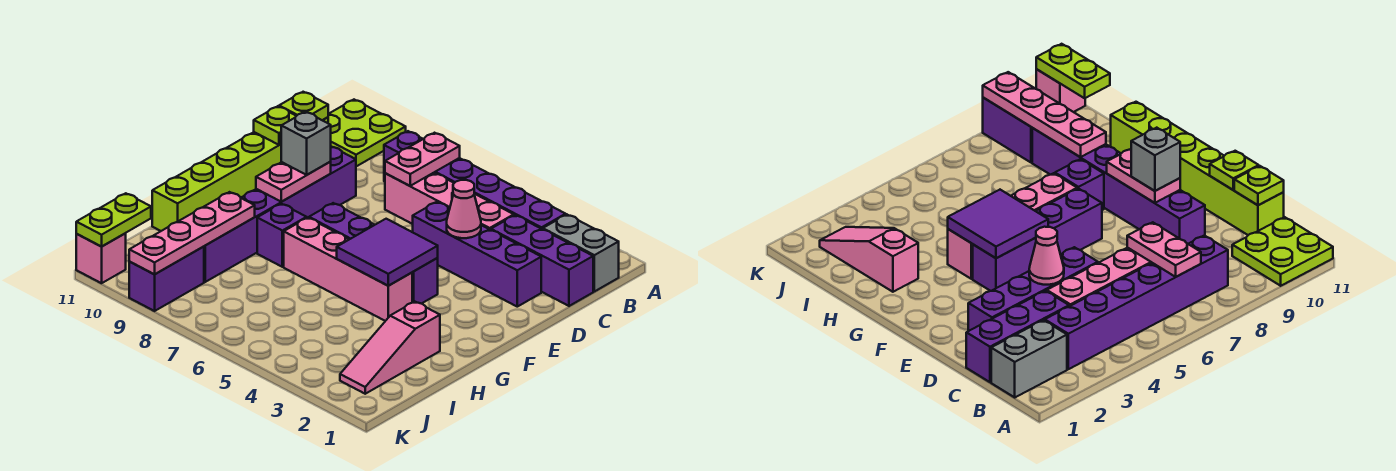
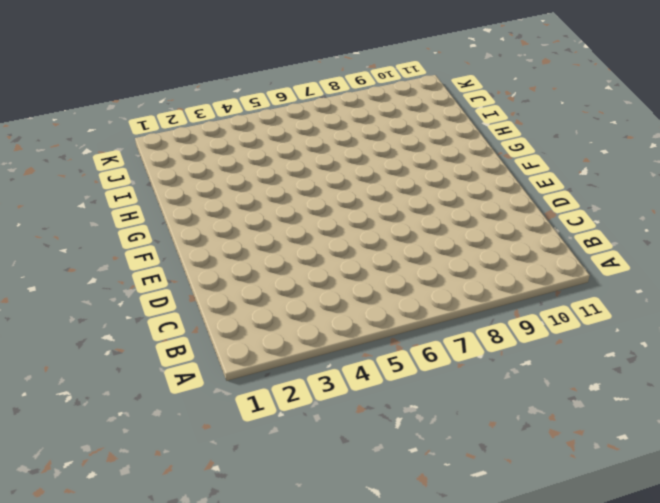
none -> lime plate A10:B11 level 1
none -> grey brick B1:B2 level 1
none -> purple brick B3:B8 level 1

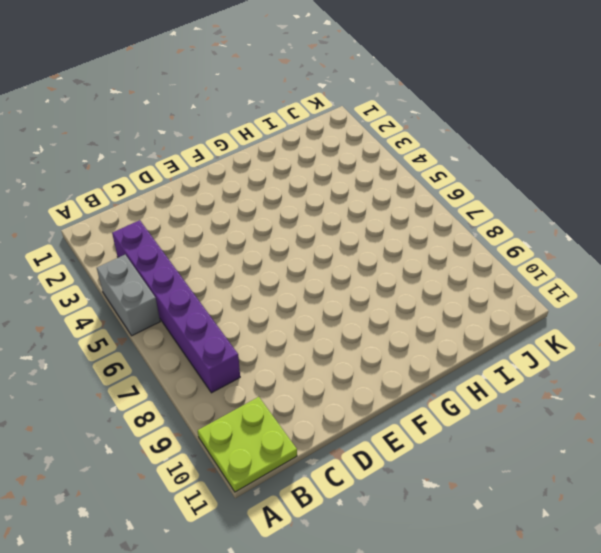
grey brick A4:A5 level 1 -> grey brick B1:B2 level 1
none -> purple brick C1:C3 level 1
none -> pink brick C4:C7 level 1
none -> lime brick C11:H11 level 1

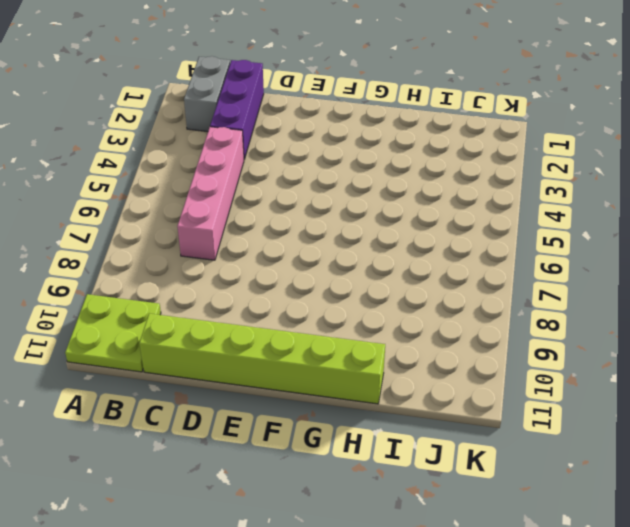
none -> purple brick B3:B8 level 1
none -> purple brick D2:D5 level 1
none -> purple brick D9:I9 level 1

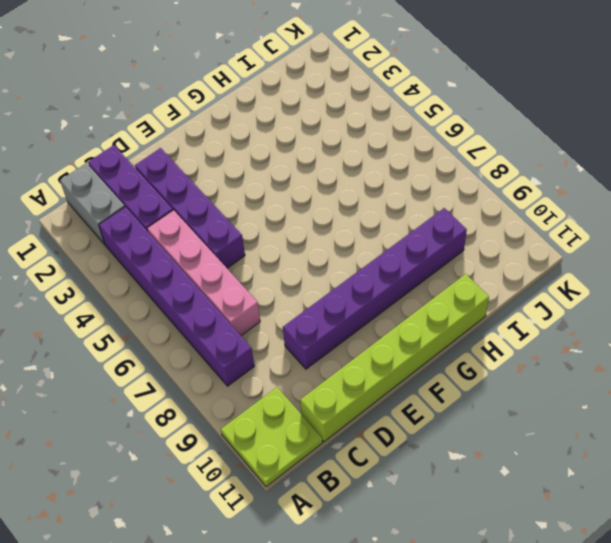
none -> purple brick F4:F7 level 1
none -> pink brick G4:G7 level 1
none -> purple brick G8 level 1

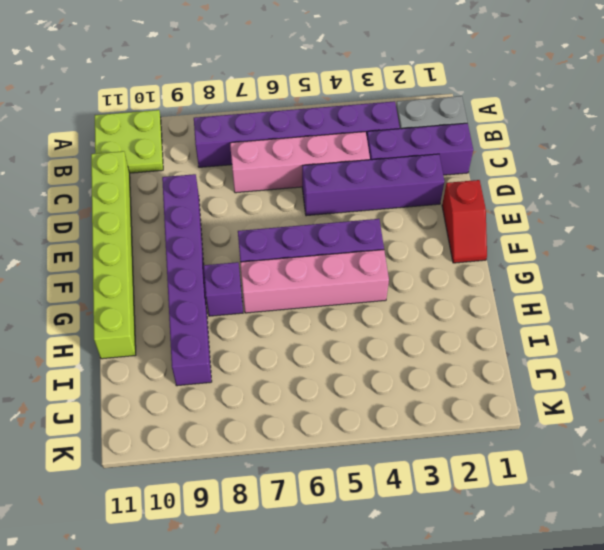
red slope E1:F1 level 1 top E -> none
none -> pink slope H2:J2 level 1 top H
none -> purple brick J9:K9 level 1
none -> pink brick K11 level 1

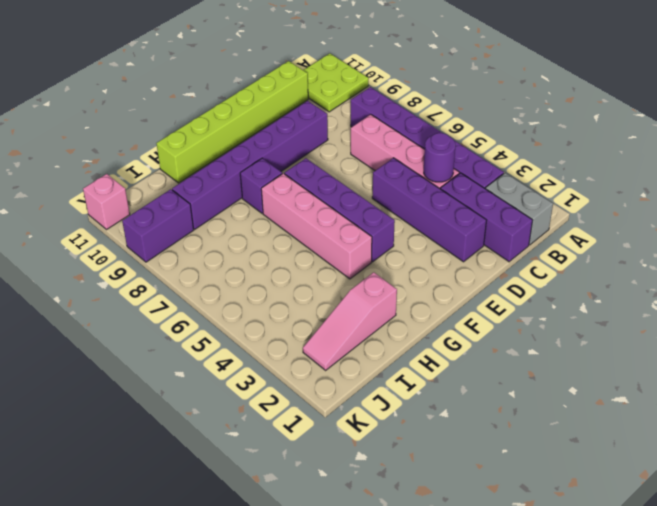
purple round brick C4 level 2 -> none
none -> pink plate B7:C7 level 2
none -> lime plate C11 level 2
none -> pink cone D4 level 2

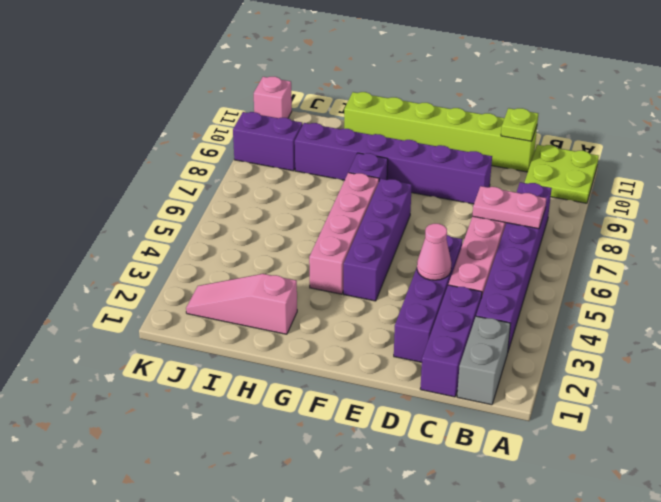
none -> lime plate D11 level 2
none -> pink plate E9:F9 level 2
none -> purple tile F4:G5 level 2

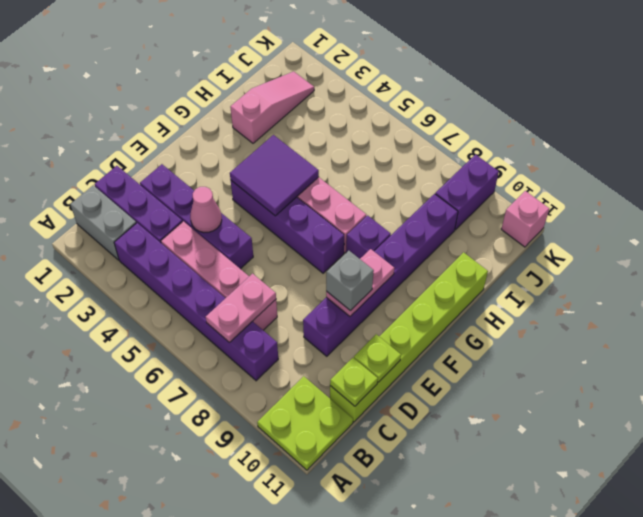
none -> pink plate H9:K9 level 2
none -> lime plate J11:K11 level 2

